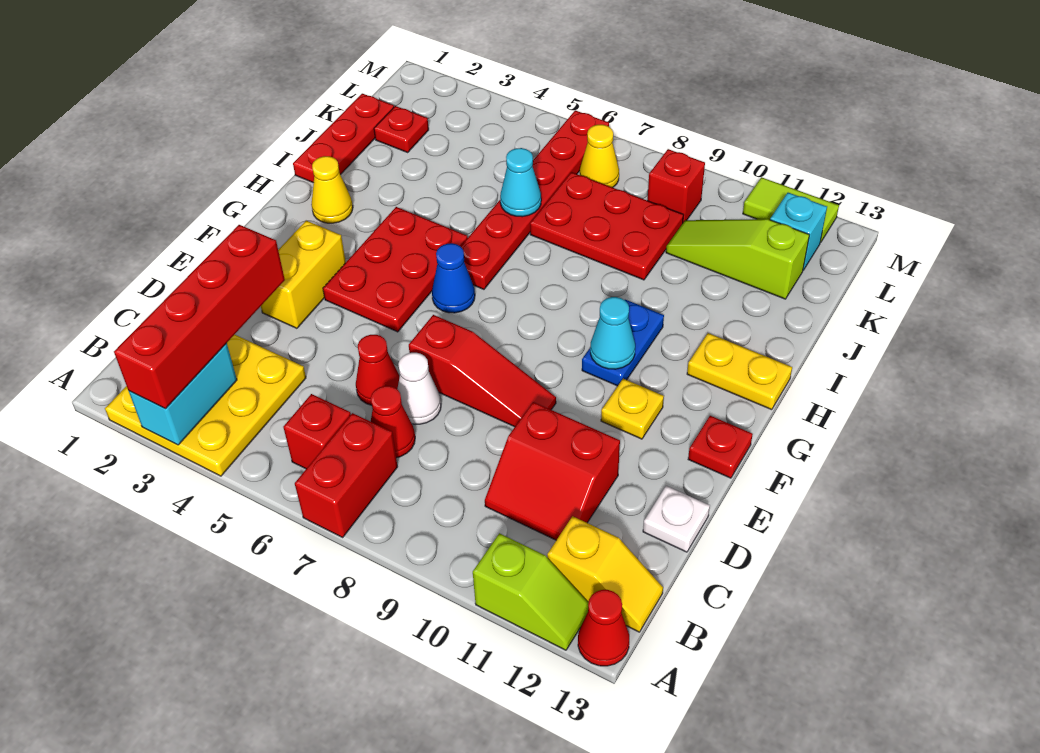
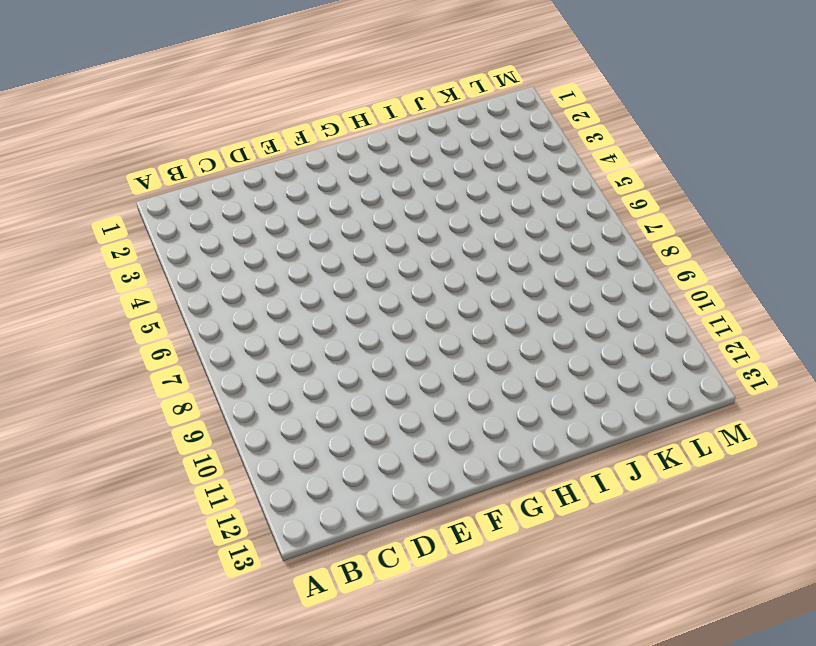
none -> yellow plate A2:C4 level 1
none -> red brick A7:B7 level 1
none -> lime slope A11:A12 level 1 top 11
none -> red cone A13 level 1

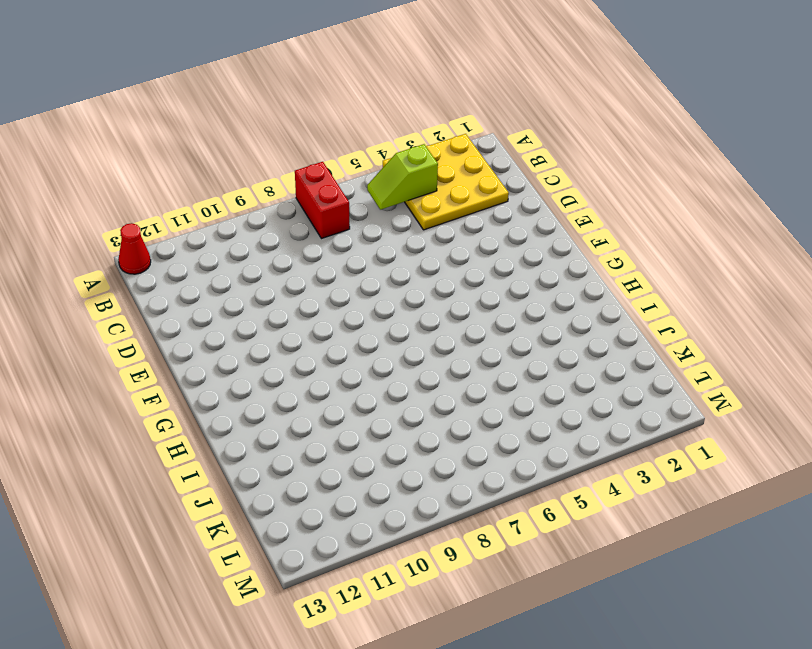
lime slope B4:B5 level 2 top 4 -> lime slope A11:A12 level 1 top 11
none -> red brick B6 level 1
none -> yellow slope B12:B13 level 1 top 12
none -> red cone C7 level 1
none -> red slope C10:D11 level 1 top D

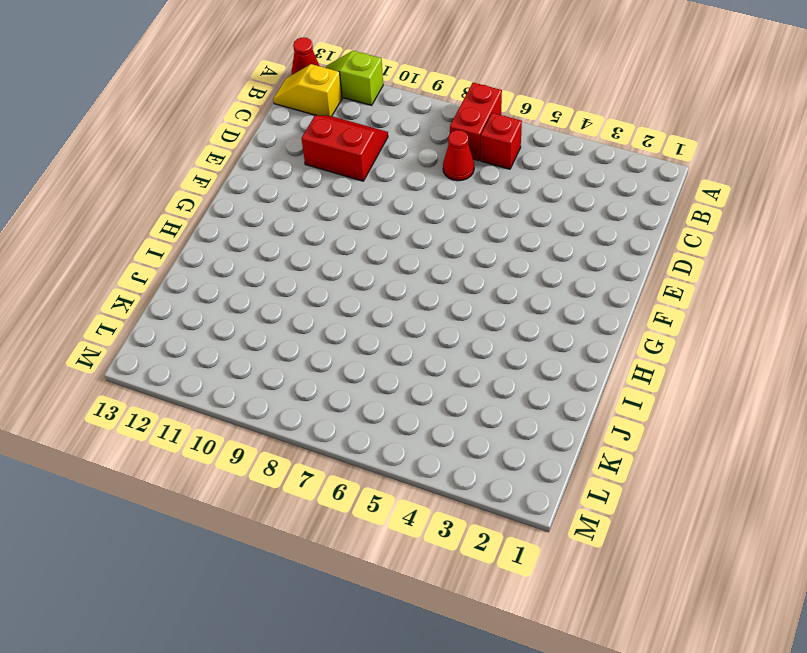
none -> yellow plate A2:C4 level 1
none -> red cone D6 level 1
none -> white cone D7 level 1
none -> white plate D13 level 1

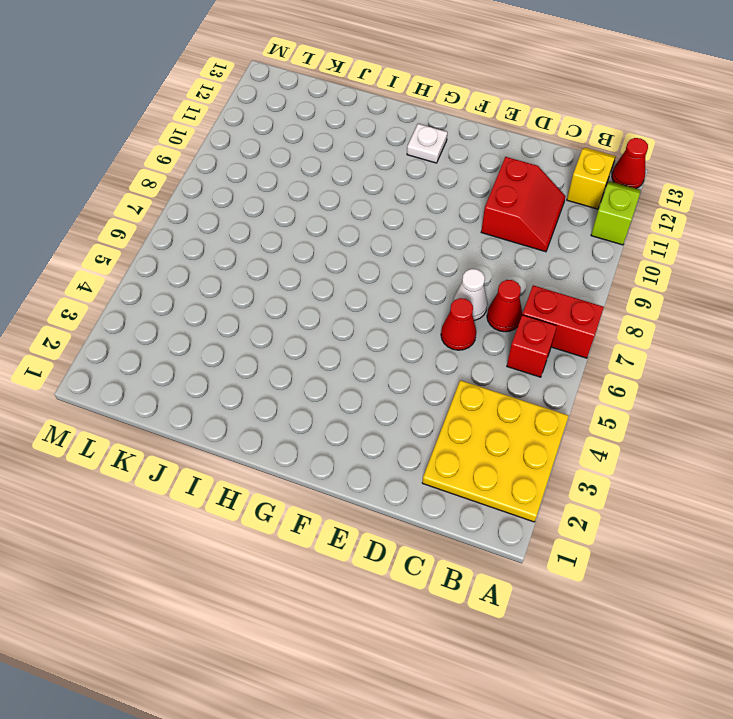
white plate G12 level 1 -> white plate D13 level 1
none -> yellow brick E3:F3 level 1
none -> red slope E7:E9 level 1 top 7
none -> red plate F4:H5 level 1
none -> yellow plate F11 level 1

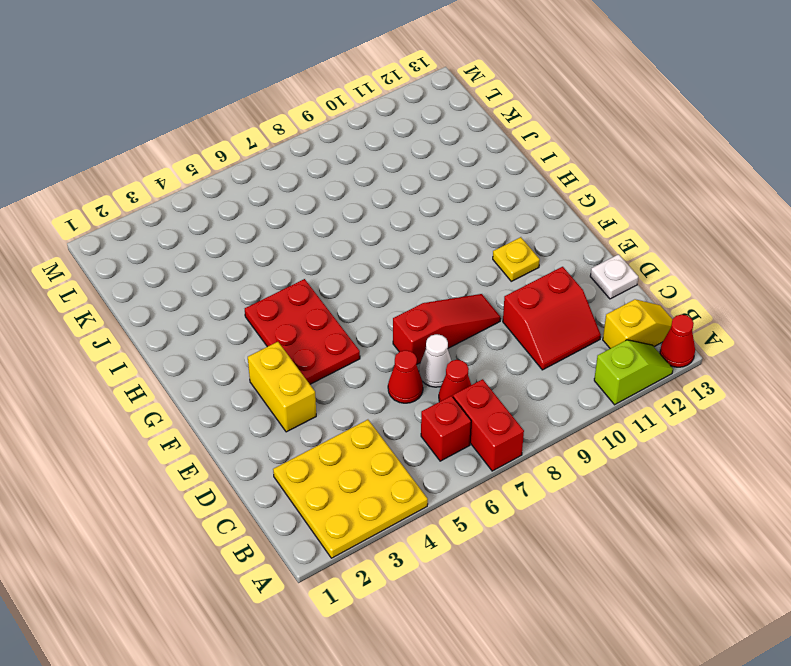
none -> red plate F13 level 1
none -> blue cone G6 level 1
none -> blue plate G10:H10 level 1
none -> yellow cone H2 level 1

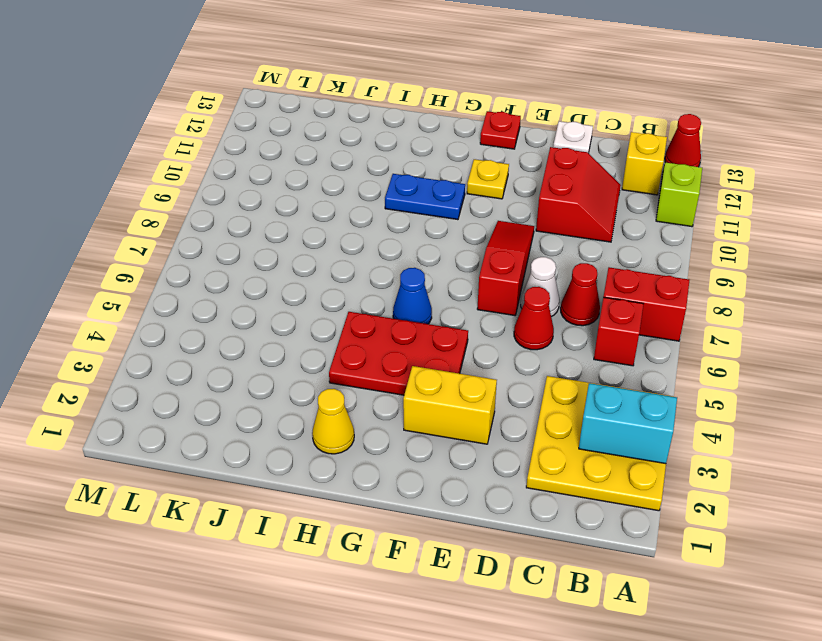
none -> red plate H6:M6 level 1
none -> yellow plate H12:H13 level 1
none -> red plate I1:K1 level 1
none -> red plate J7:K9 level 1

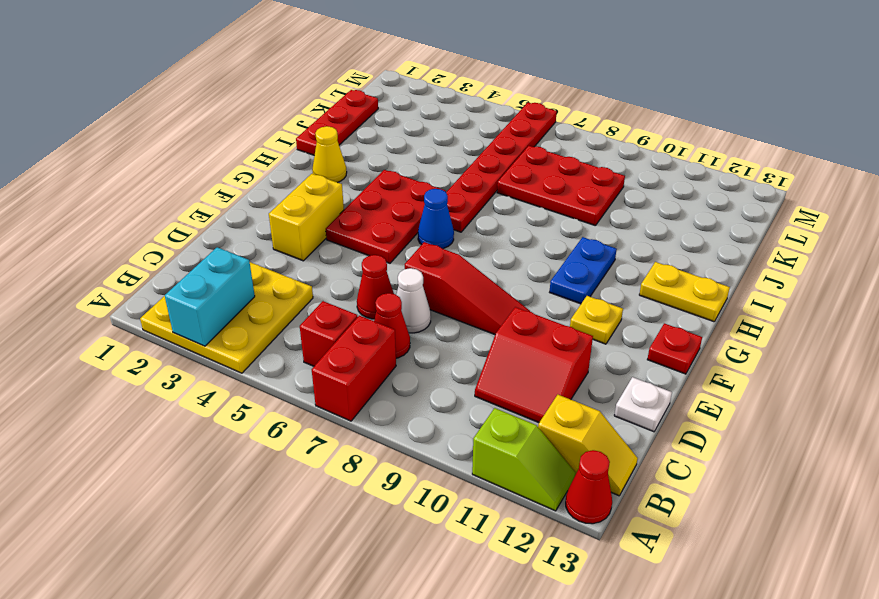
none -> red plate K2 level 1
none -> lime slope K10:K12 level 1 top 12
none -> yellow cone L7 level 1
none -> red brick L9 level 1

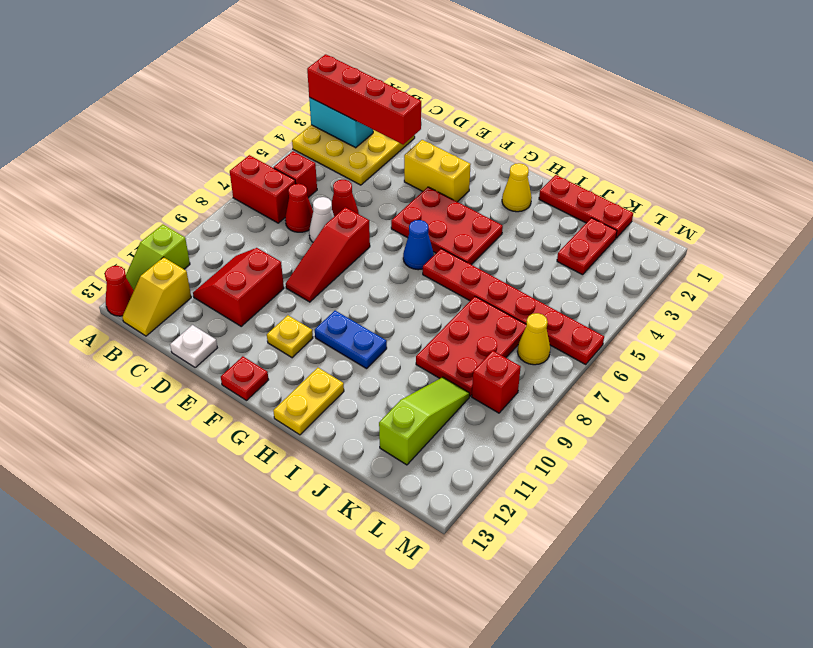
red plate K2:K3 level 1 -> red plate K2 level 1
none -> cyan brick L12 level 1
none -> lime tile M11:M12 level 1
none -> cyan cone G10 level 2
none -> cyan cone J6 level 2

